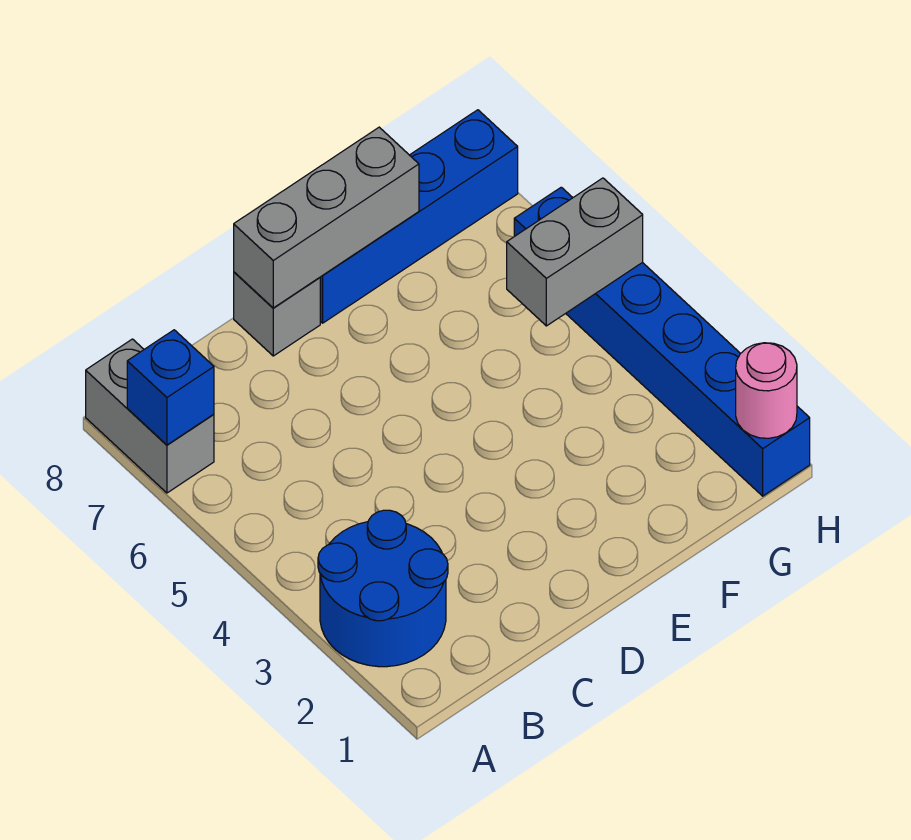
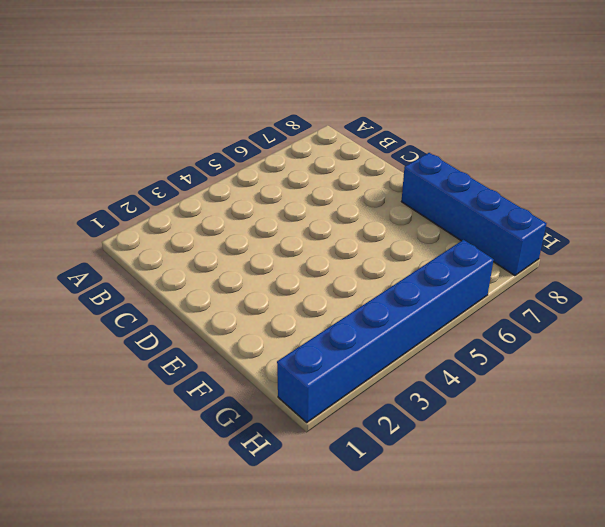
none -> blue round brick A2:B3 level 1
none -> grey brick A7:A8 level 1

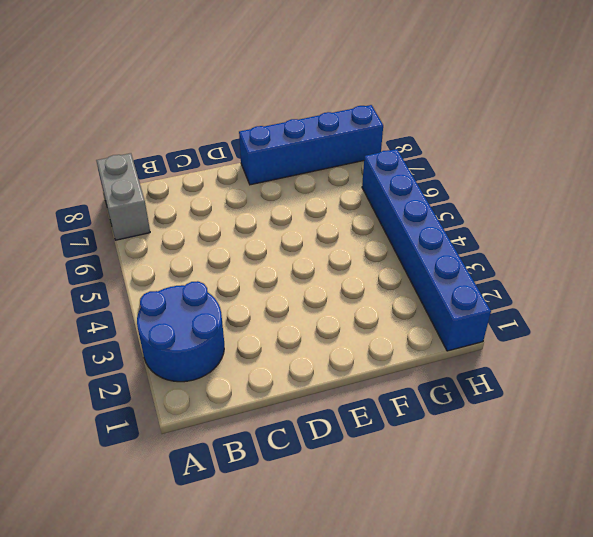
none -> grey brick D8 level 1
none -> blue brick A7 level 2

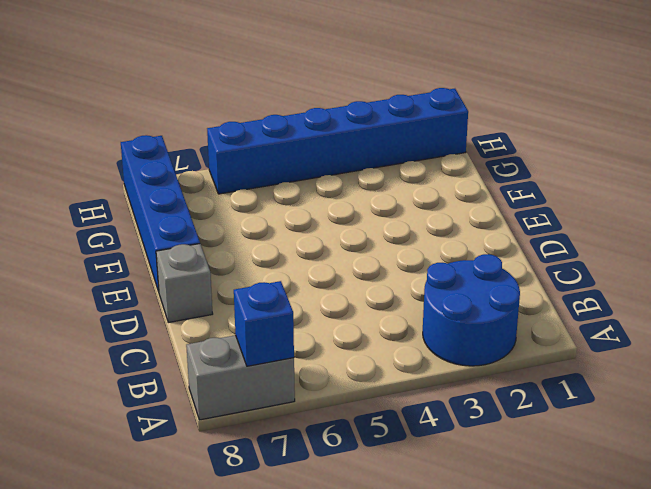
none -> grey brick D8:F8 level 2
none -> grey brick G5:H5 level 2

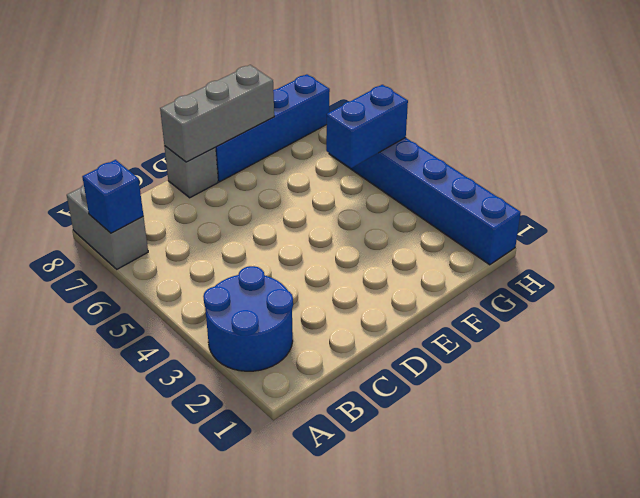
blue brick G5:H5 level 2 -> grey brick G5:H5 level 2
none -> pink round brick H1 level 2

